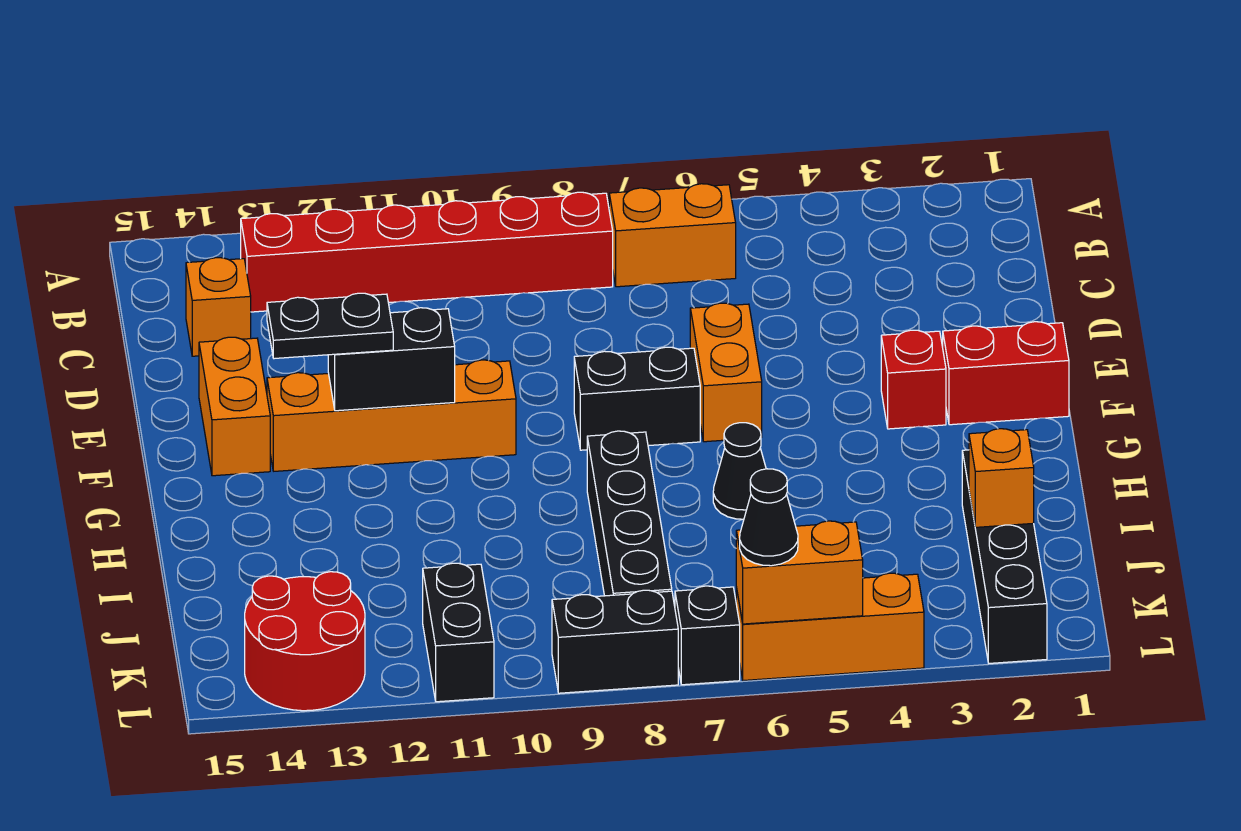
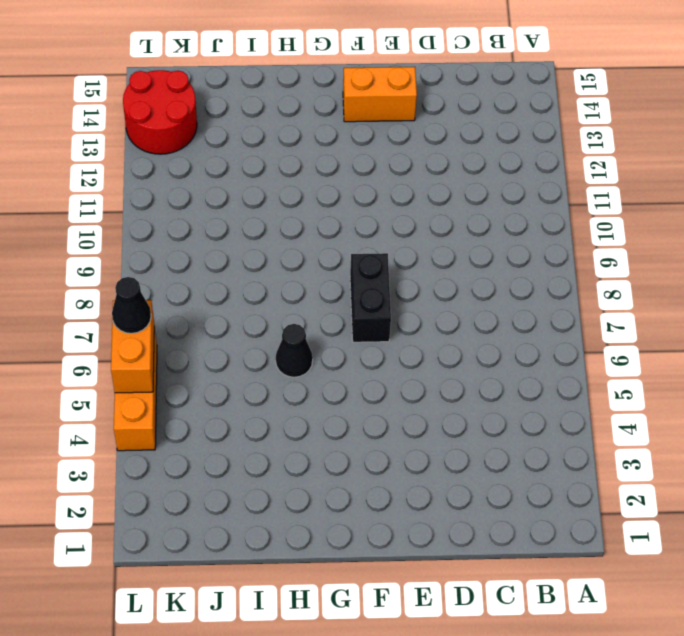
none -> orange brick B6:B7 level 1
none -> red brick B8:B13 level 1
none -> orange brick C14 level 1

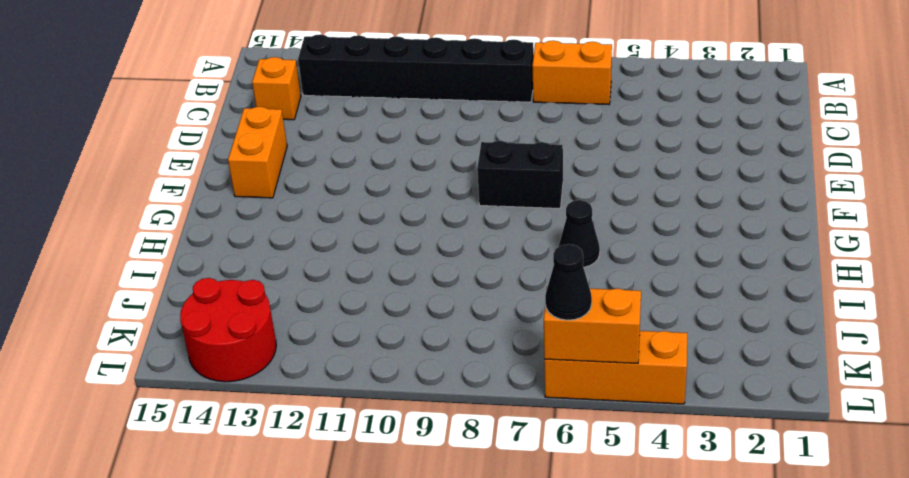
black brick B8:B13 level 1 -> red brick B8:B13 level 1
none -> orange brick E6:F6 level 1
none -> red brick F1:F2 level 1
none -> red brick F3 level 1

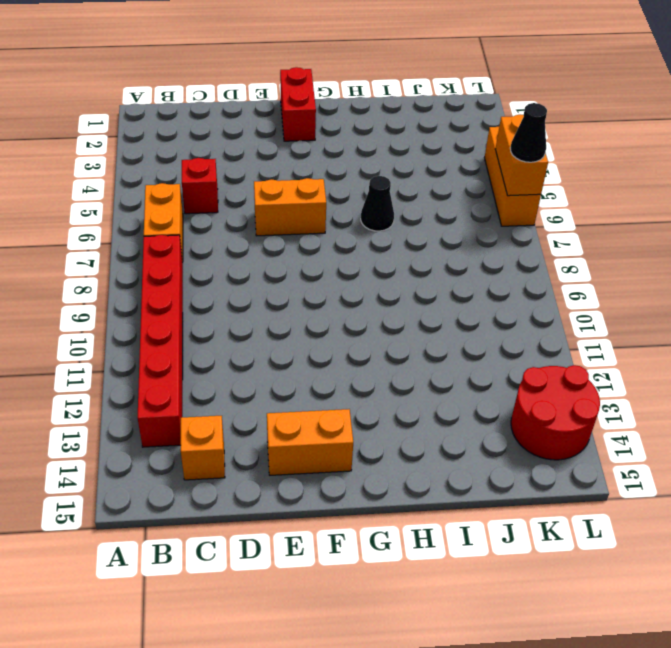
red brick C5 level 1 -> red brick F3 level 1
none -> black brick F7:F8 level 1
none -> orange brick F10:F13 level 1
none -> black brick H8:K8 level 1

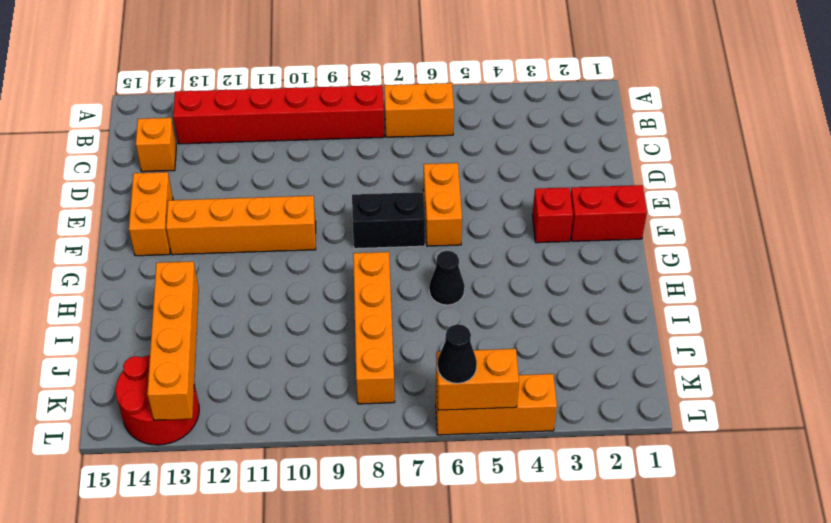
orange brick H8:K8 level 1 -> black brick H8:K8 level 1
orange brick I13:L13 level 2 -> none
none -> black brick I2:L2 level 1
none -> black brick K11:L11 level 1
none -> black brick L7 level 1

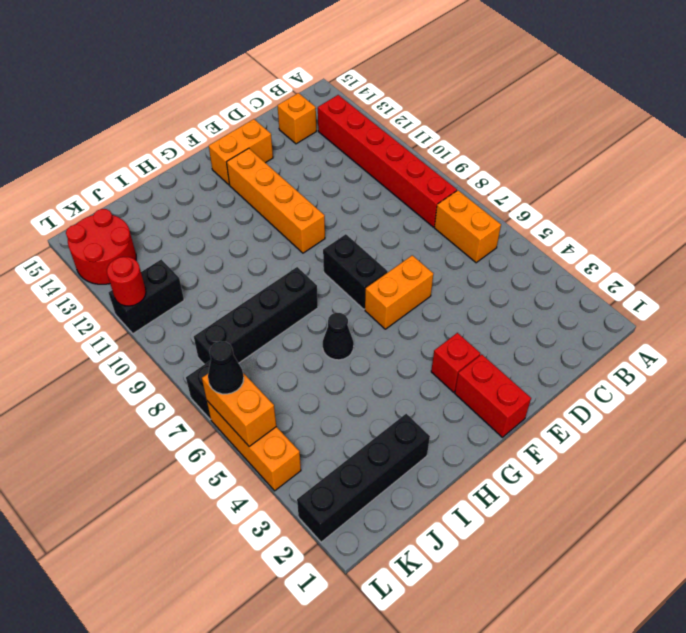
red round brick L11 level 2 -> none
none -> black brick L8:L9 level 1
none -> black brick F11:F12 level 2
none -> orange brick J2 level 2

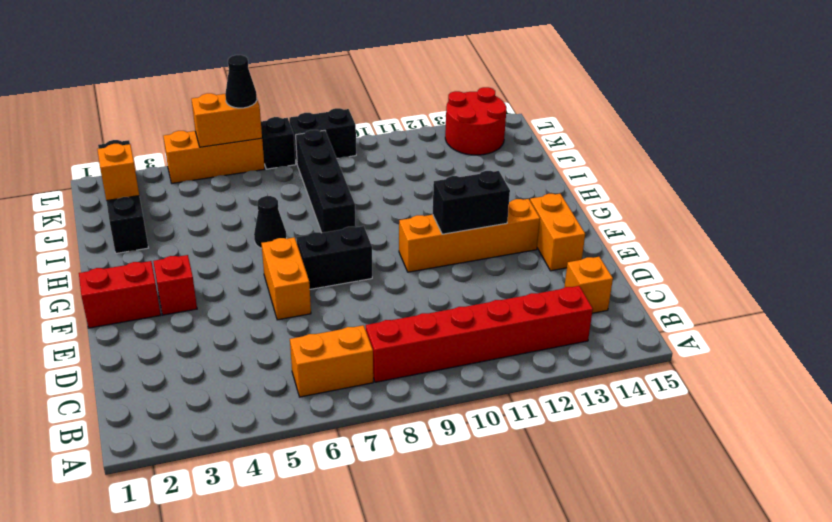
none -> black brick K11:L11 level 1
none -> black plate F12:F13 level 3

